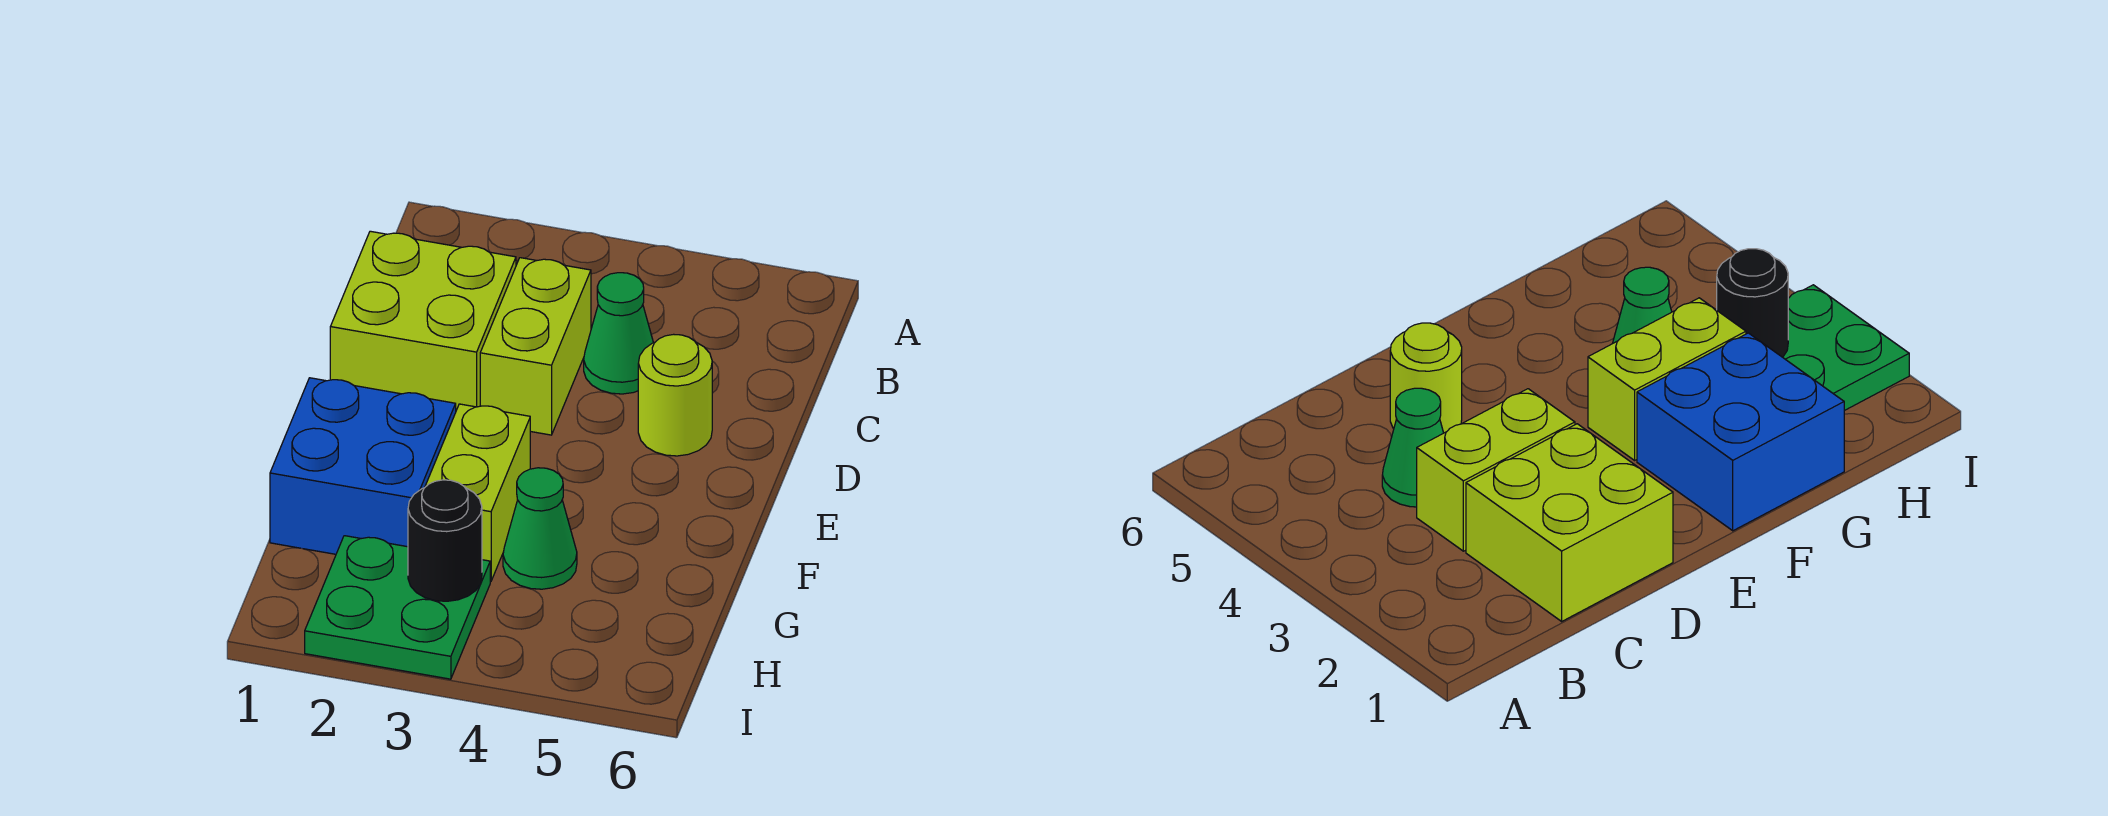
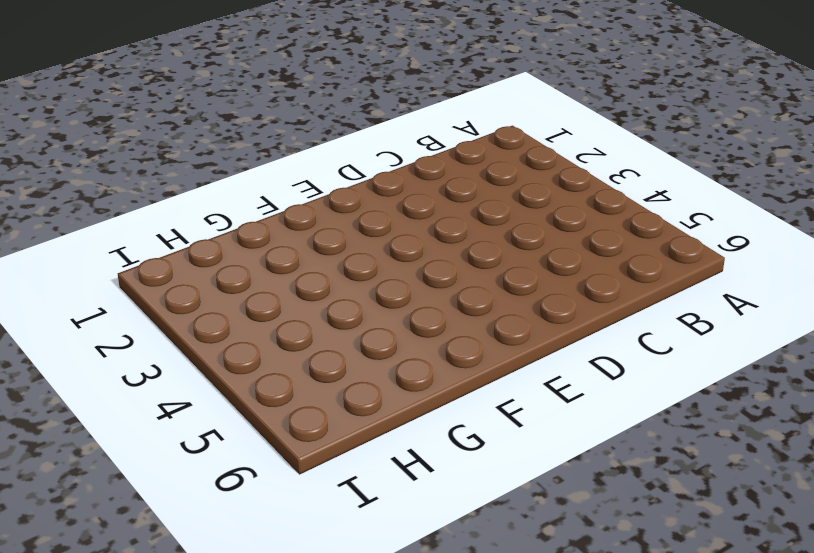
none -> lime brick C1:D2 level 1
none -> lime brick C3:D3 level 1

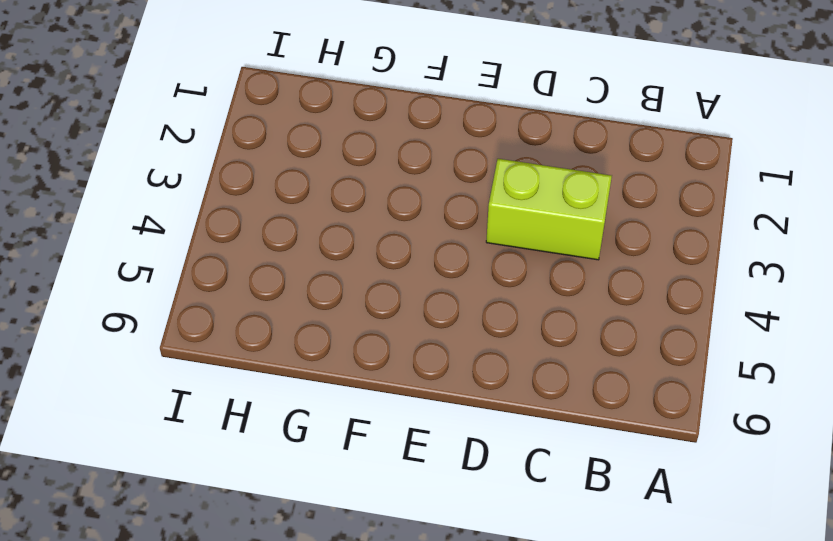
none -> lime brick C1:D2 level 1
none -> green cone C4 level 1

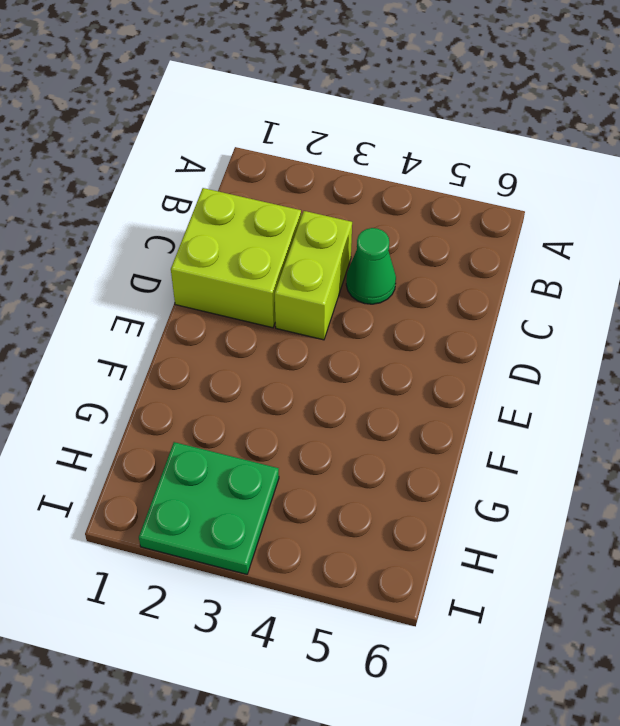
none -> lime round brick D5 level 1
none -> blue brick F1:G2 level 1

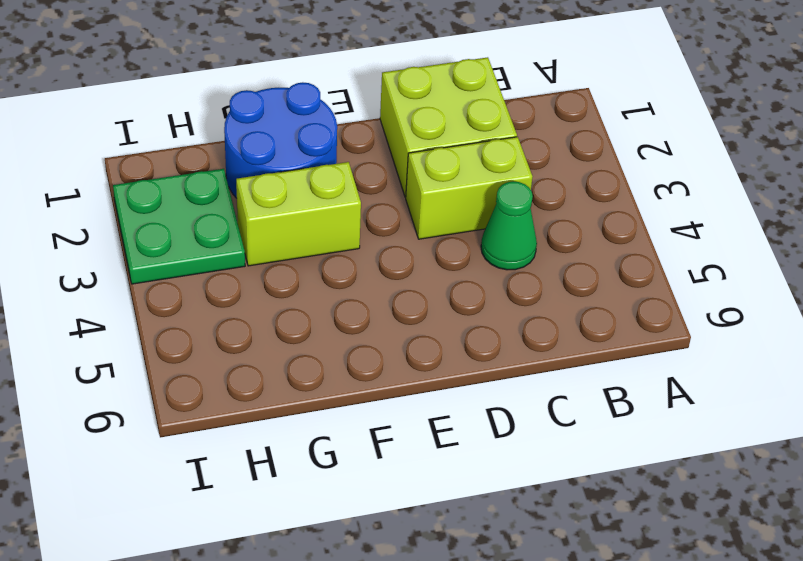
blue round brick F1:G2 level 1 -> blue brick F1:G2 level 1
none -> lime round brick D5 level 1
none -> green cone G4 level 1

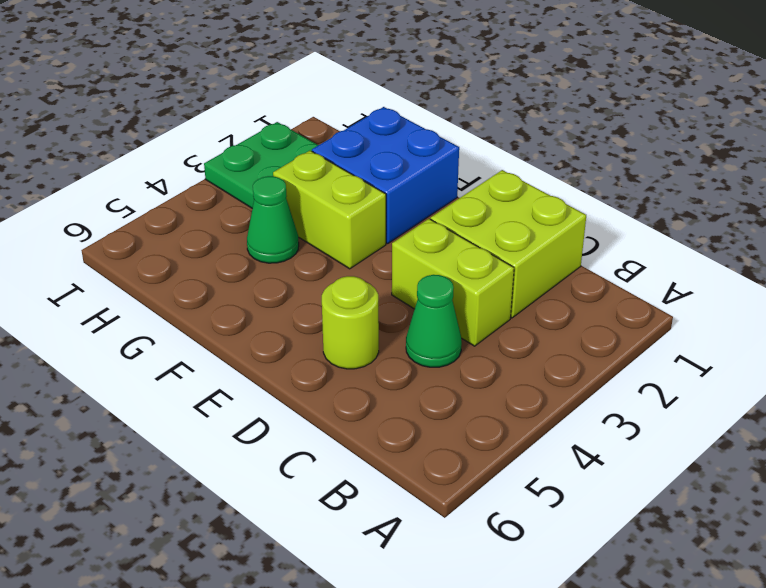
none -> black round brick H3 level 2

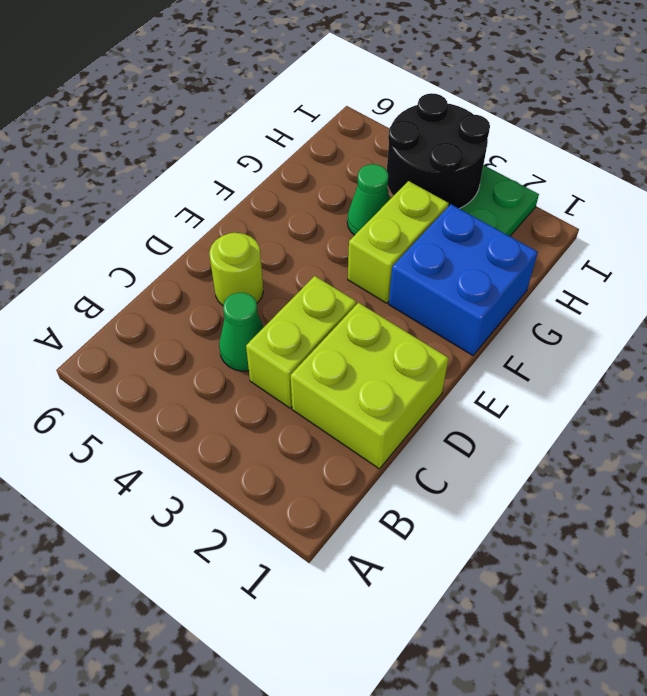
black round brick H3:I4 level 2 -> black round brick H3 level 2

